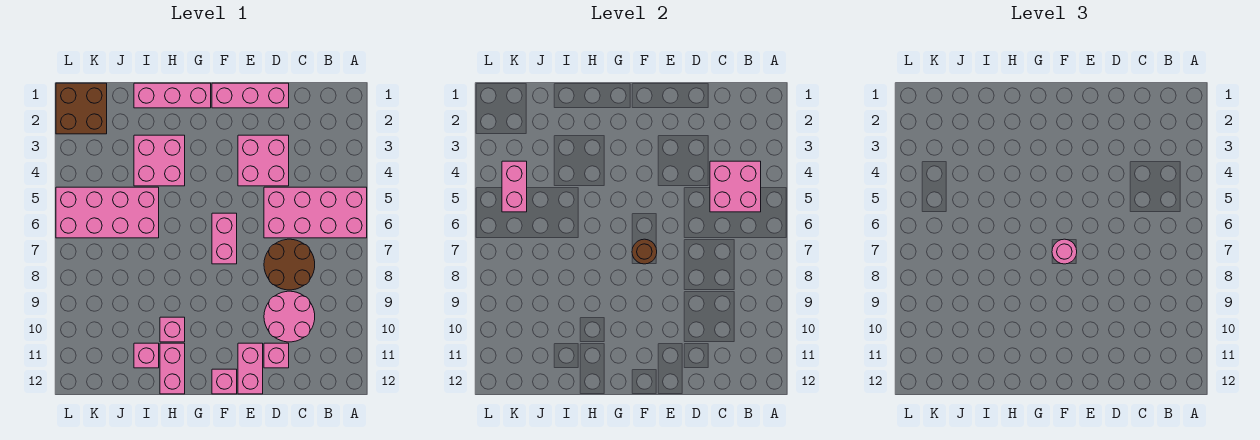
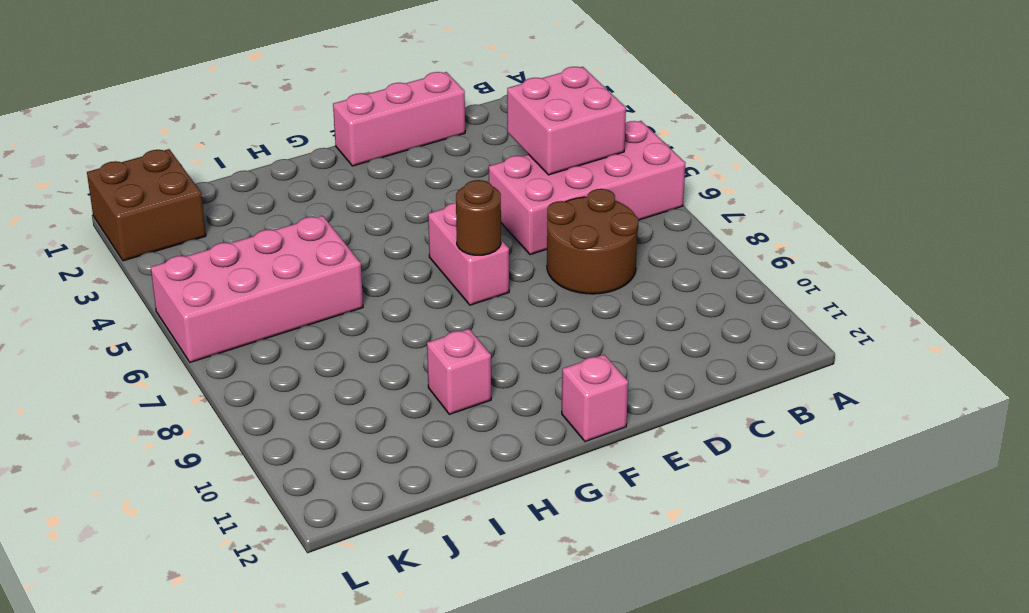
none -> pink round brick C9:D10 level 1
none -> pink brick D3:E4 level 1
none -> pink brick D11 level 1

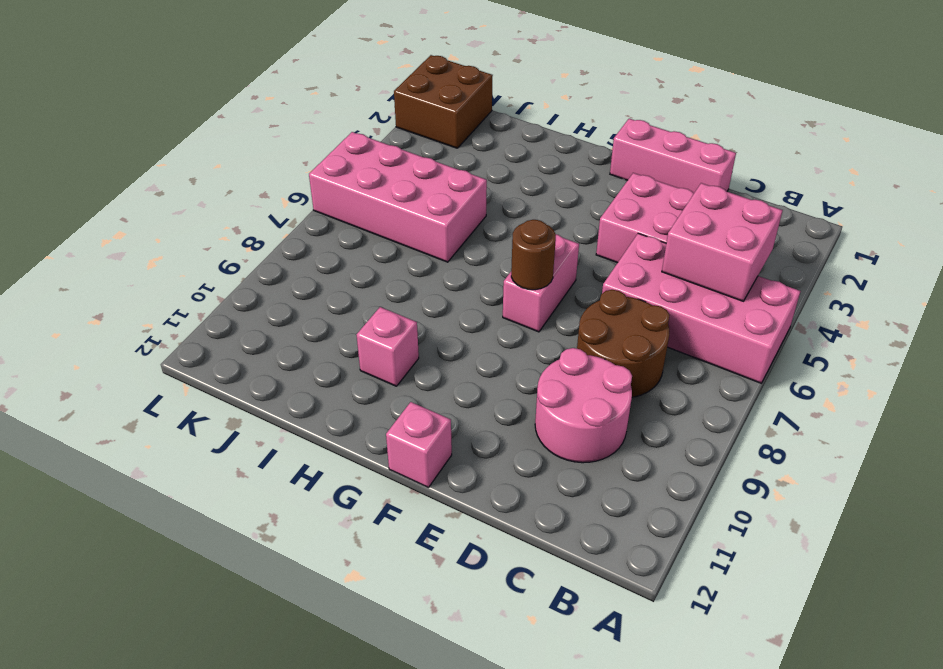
none -> pink brick D11 level 1
none -> pink brick E11:E12 level 1
none -> pink brick G1:I1 level 1

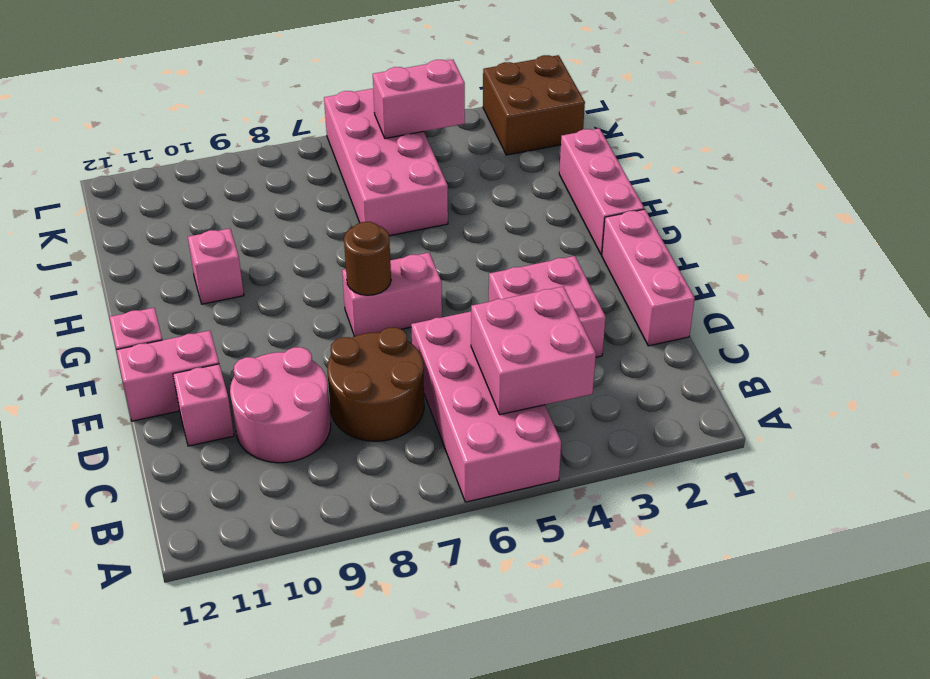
none -> pink brick H3:I4 level 1
none -> pink brick H11:H12 level 1
none -> pink brick I11 level 1

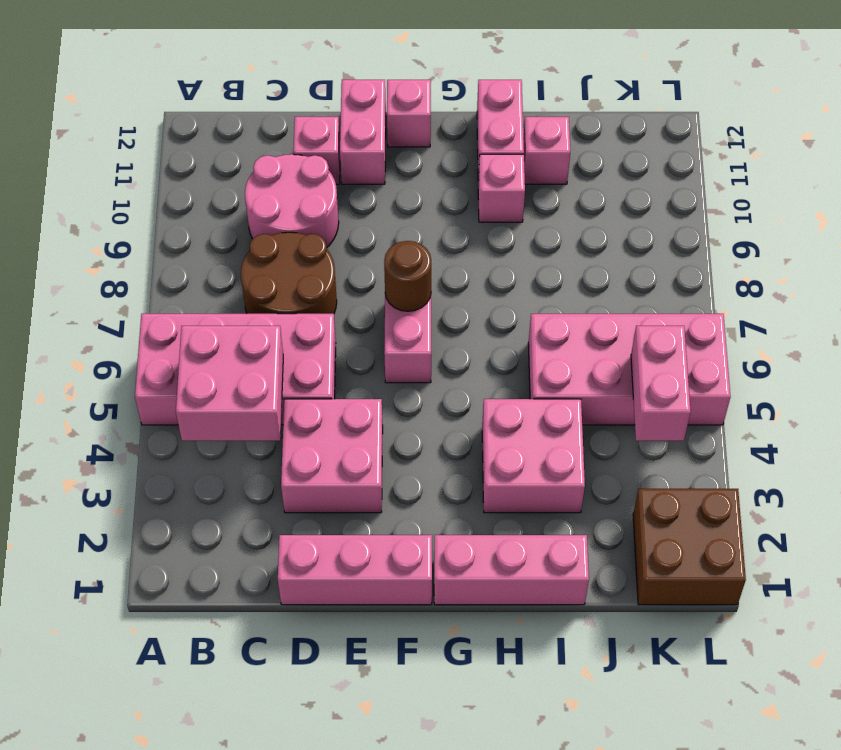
none -> pink round brick F7 level 3

